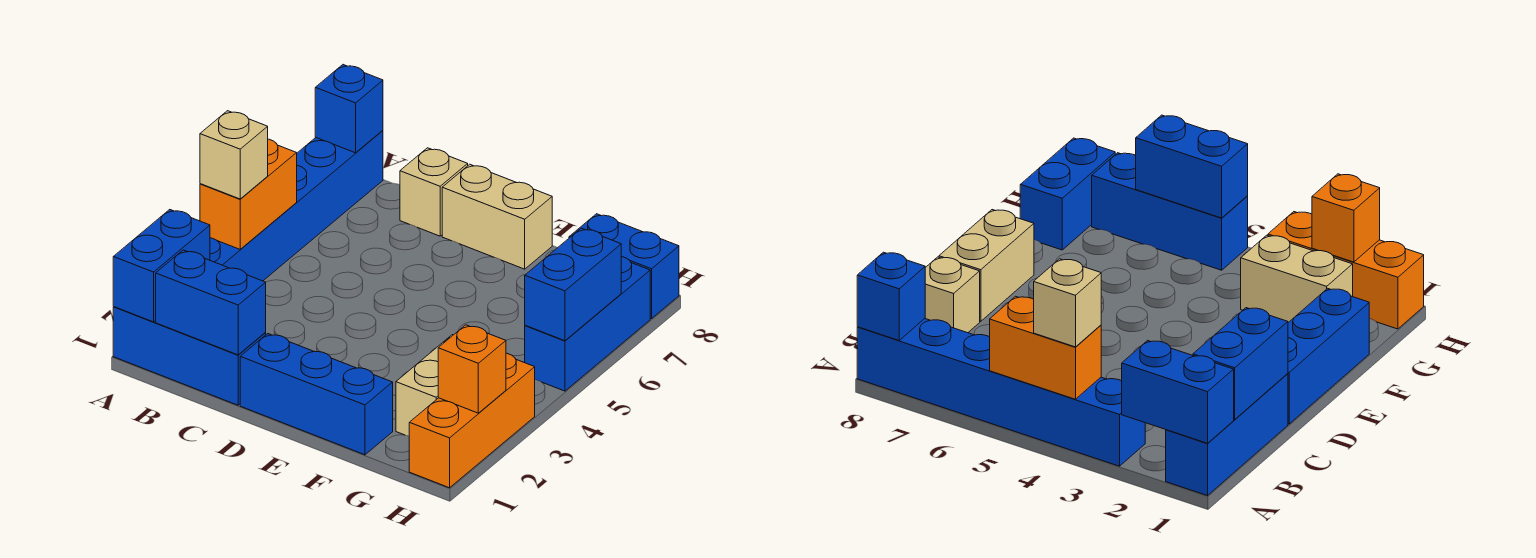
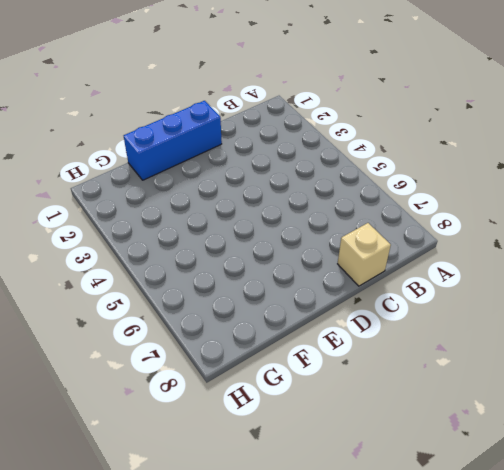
none -> blue brick A1:C1 level 1
none -> blue brick A3:A8 level 1
none -> tan brick D8:E8 level 1

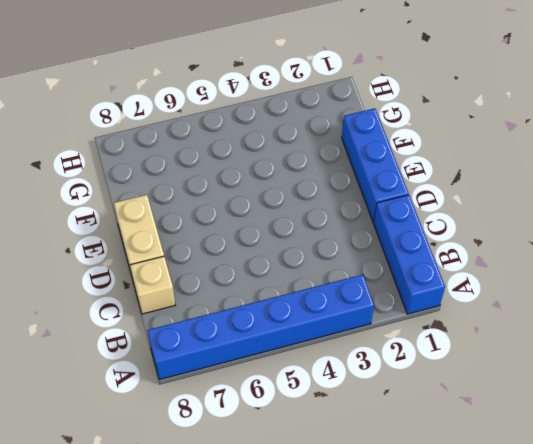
none -> tan brick G2:G3 level 1
none -> blue brick G8:H8 level 1
none -> orange brick H1:H3 level 1

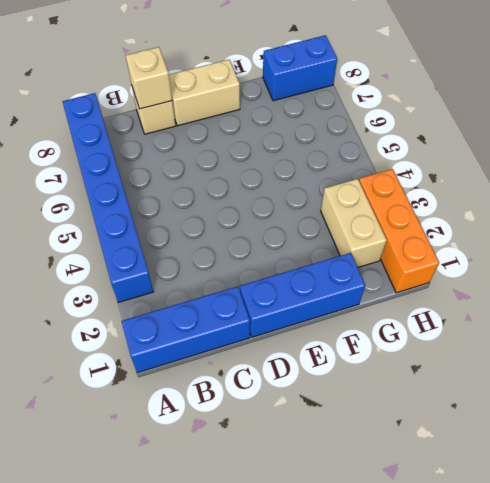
tan brick C8 level 2 -> tan brick A4 level 3
none -> blue brick H5:H7 level 1
none -> blue brick A1:A2 level 2
none -> orange brick A4:A5 level 2

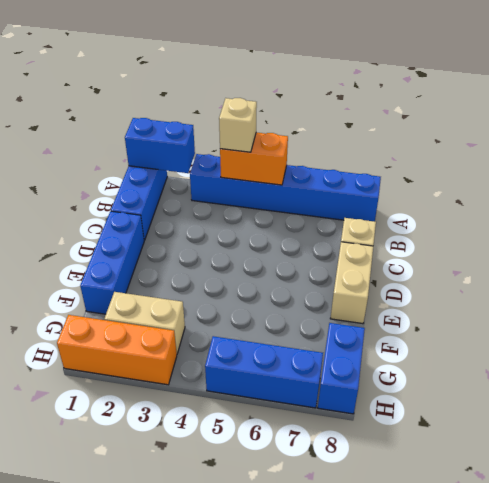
none -> blue brick A8 level 2
none -> blue brick B1:C1 level 2
none -> orange brick H2 level 2

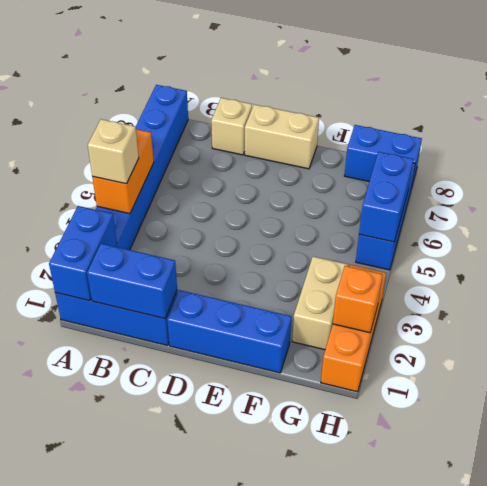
none -> blue brick A8 level 2

